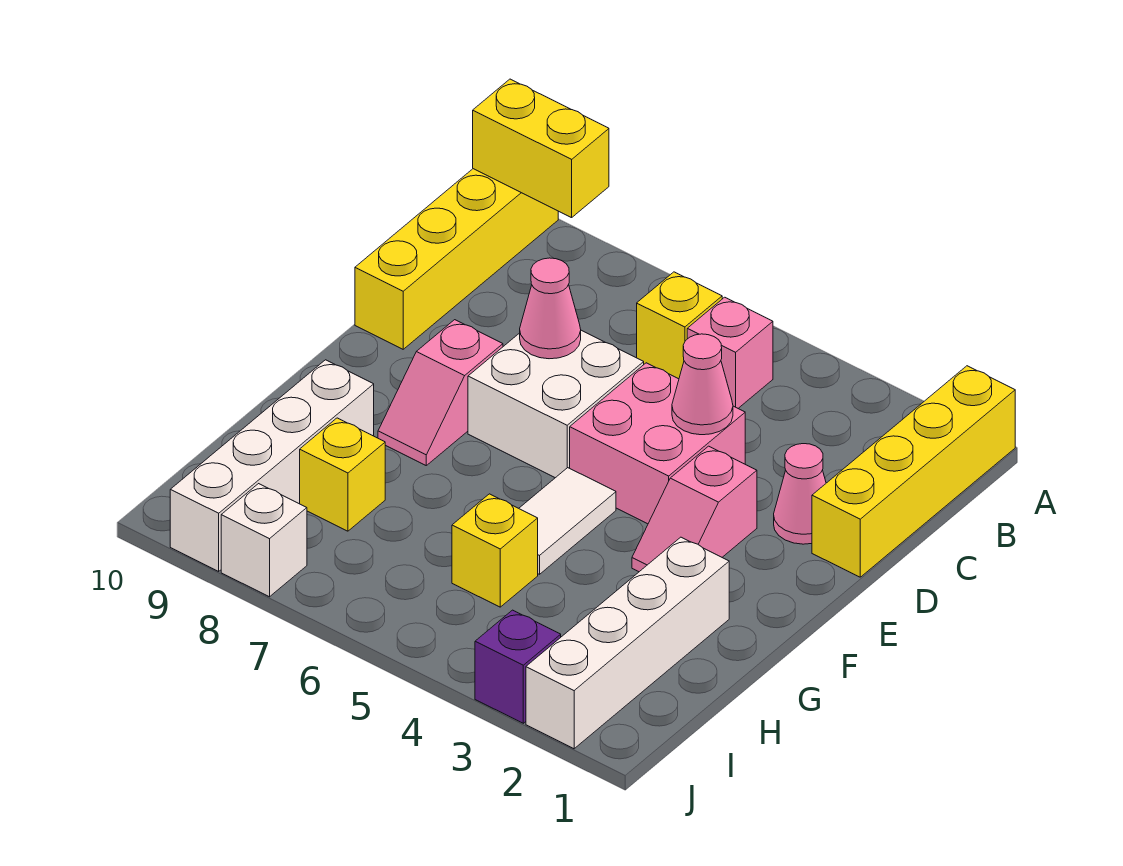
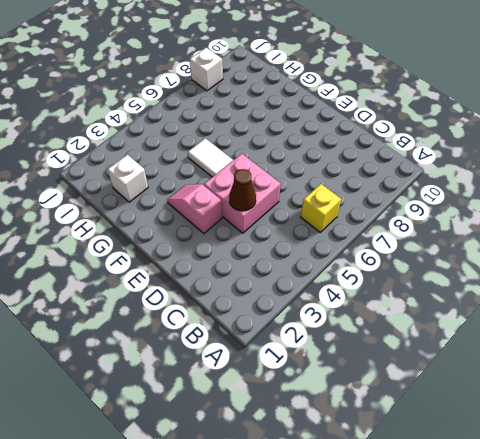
brown cone D4 level 2 -> pink cone D4 level 2
white brick H2 level 1 -> white brick G2:J2 level 1
none -> yellow brick A1:D1 level 1
none -> yellow brick A10:D10 level 1
none -> pink brick B5 level 1

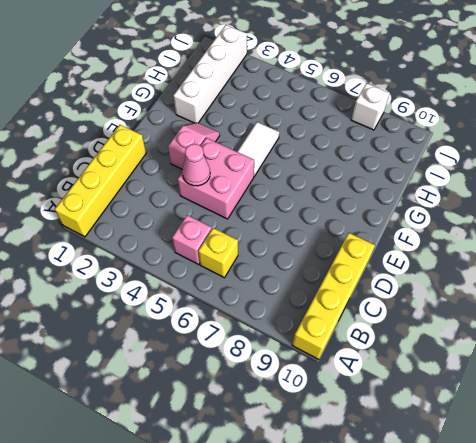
none -> pink cone D2 level 1
none -> white brick D6:E7 level 1
none -> pink slope E8:F8 level 1 top E

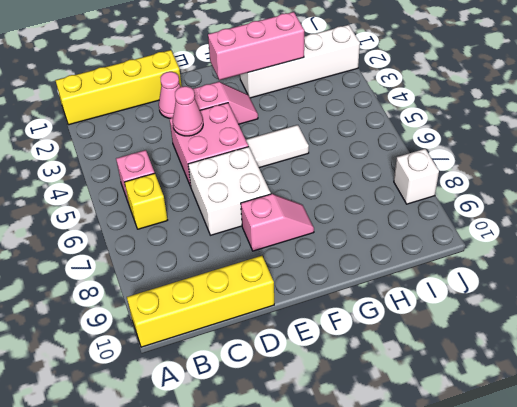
pink brick F2:H2 level 2 -> none
none -> white brick G9:J9 level 1
none -> yellow brick H5 level 1
none -> yellow brick H8 level 1

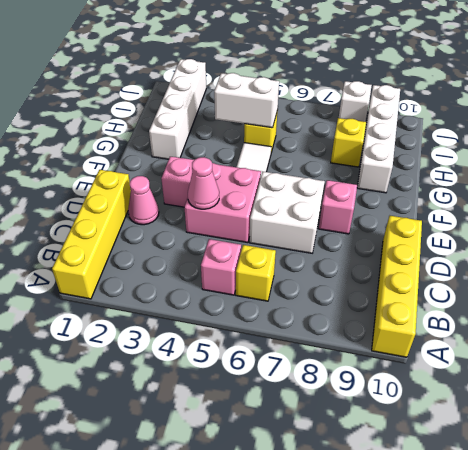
white brick H4:H5 level 2 -> none
none -> purple brick J3 level 1
none -> yellow brick A9:A10 level 2
none -> pink cone D7 level 2

